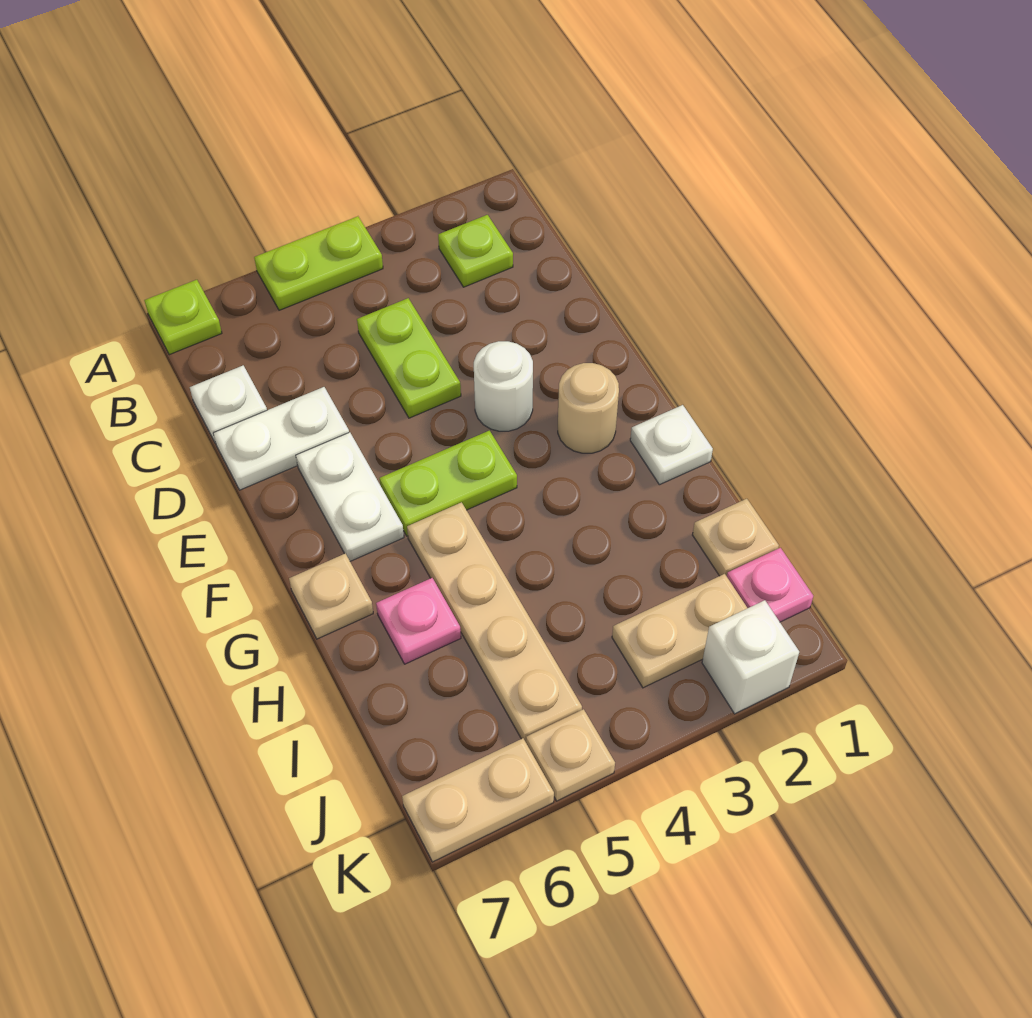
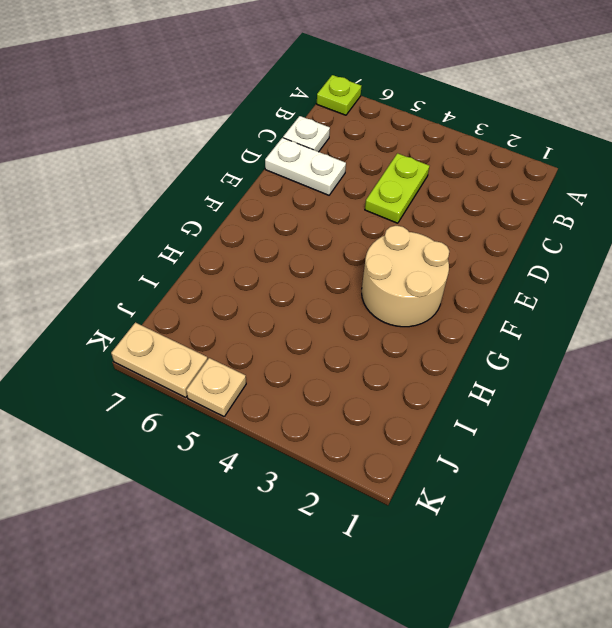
tan round brick F2:G3 level 1 -> tan round brick F2 level 1
none -> lime plate A4:A5 level 1
none -> lime plate B2 level 1
none -> white round brick E3 level 1

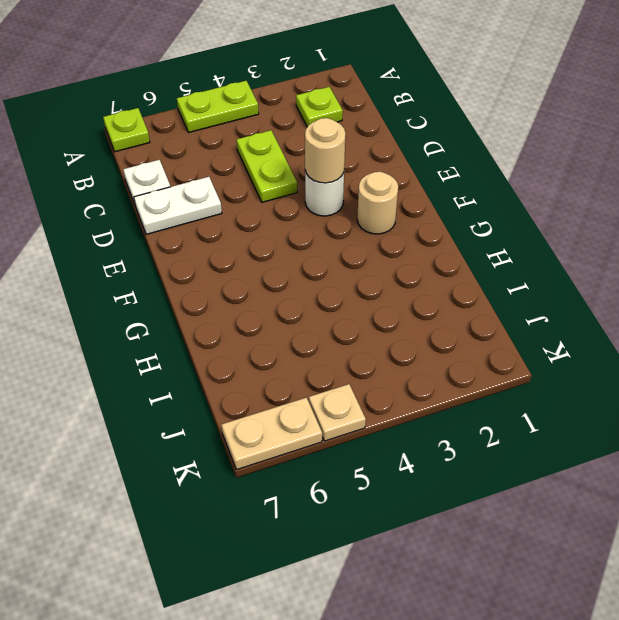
tan round brick E3 level 2 -> none
none -> white plate E6:F6 level 1
none -> lime plate F4:F5 level 1
none -> white plate G1 level 1

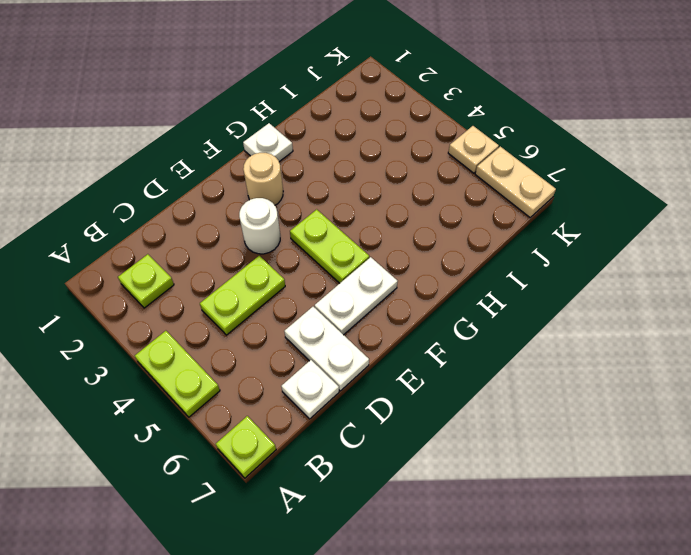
none -> tan plate G5:J5 level 1
none -> tan plate G7 level 1
none -> pink plate H6 level 1

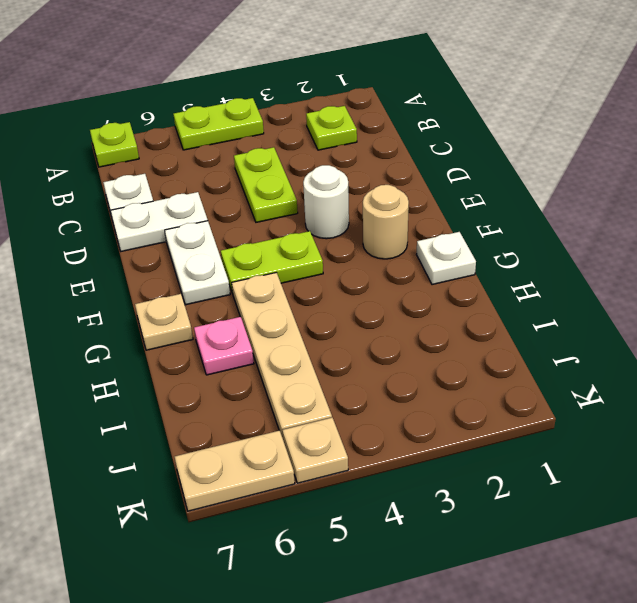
none -> tan plate I1 level 1
none -> pink plate J1 level 1
none -> tan plate J2:J3 level 1

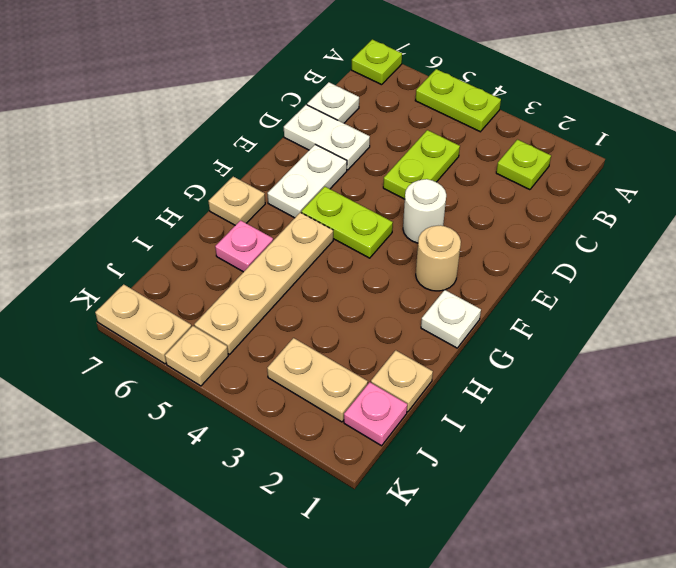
none -> white brick K2 level 1

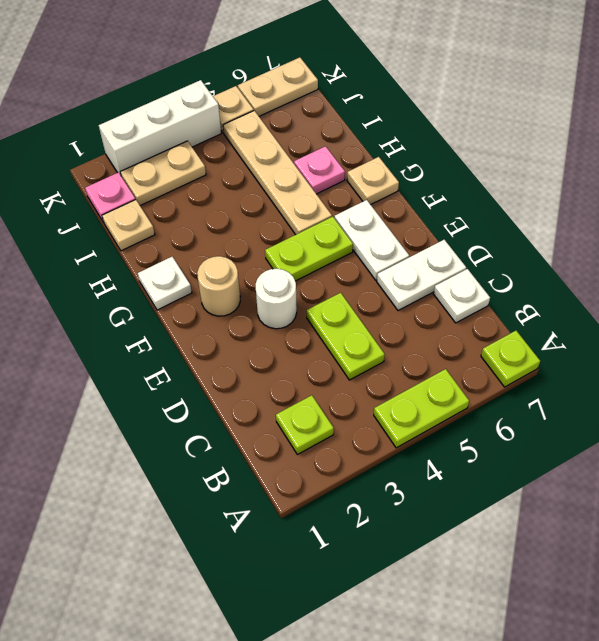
white brick K2:K4 level 1 -> white brick K2 level 1

